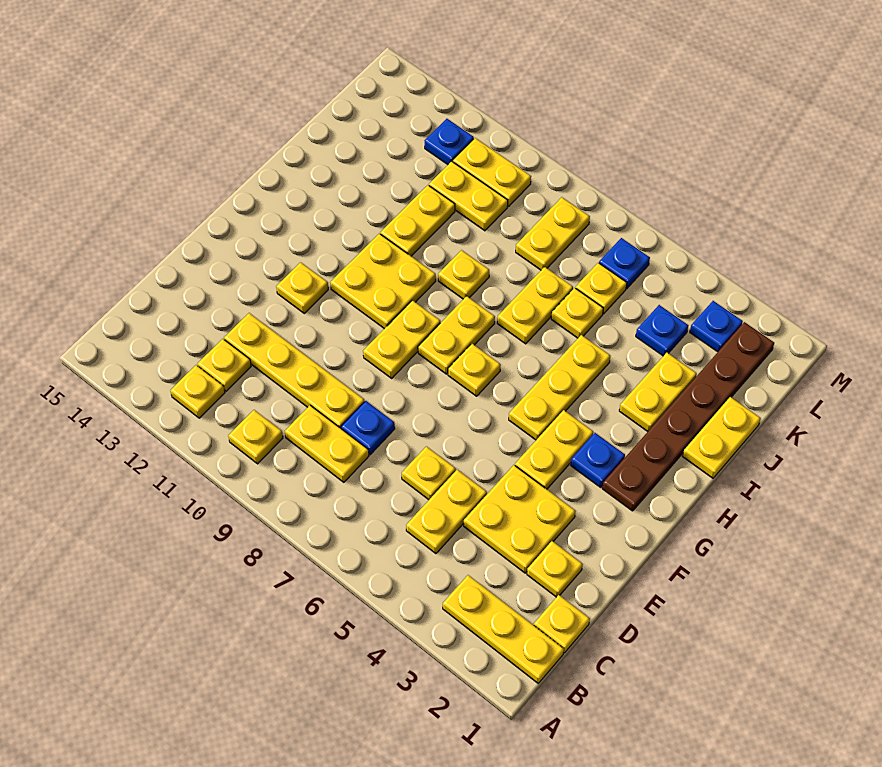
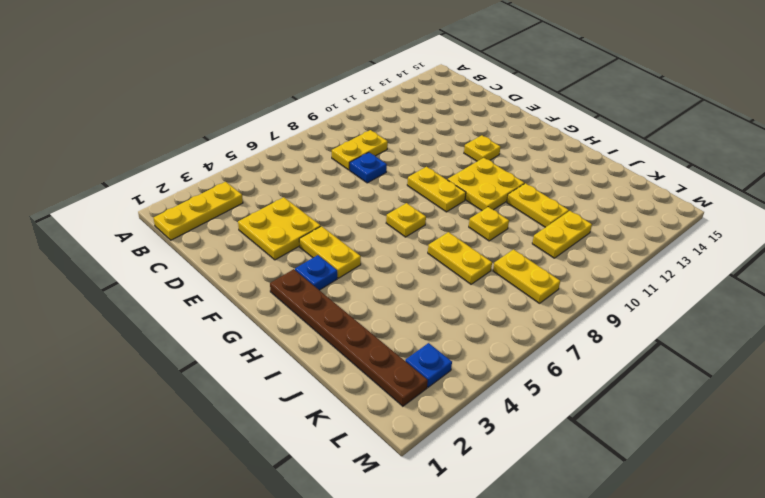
none -> yellow plate B10 level 1
none -> yellow plate B12 level 1
none -> yellow plate C1 level 1
none -> yellow plate C5:D5 level 1

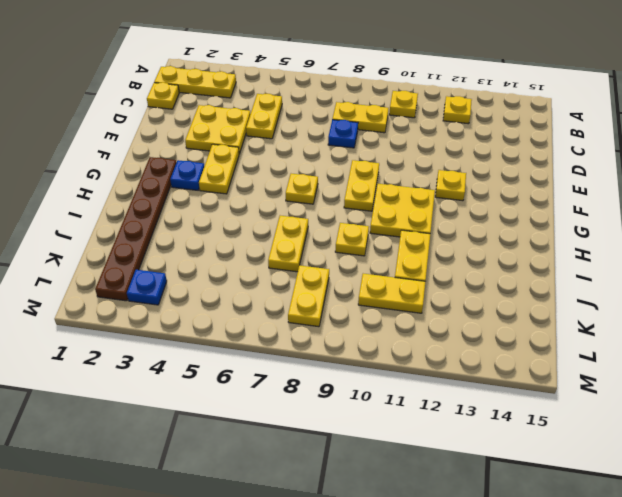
none -> yellow plate C12 level 1
none -> yellow plate D2 level 1
none -> yellow plate D6 level 1
none -> yellow plate D9:D12 level 1

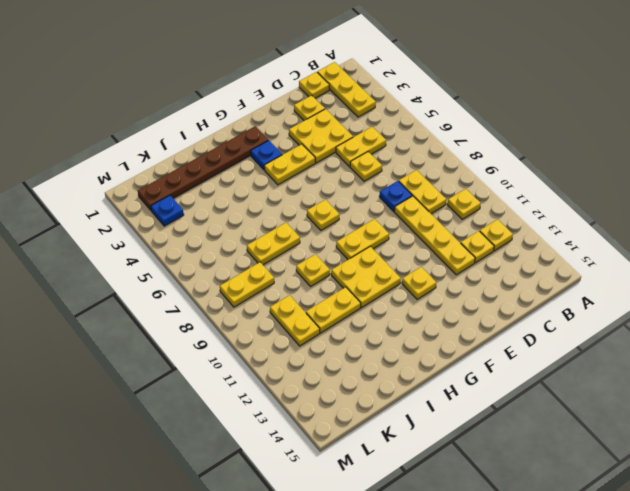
none -> yellow plate G5:I5 level 1
none -> yellow plate G8:H8 level 1
none -> yellow plate I1:J1 level 1
none -> yellow plate I3:J3 level 1

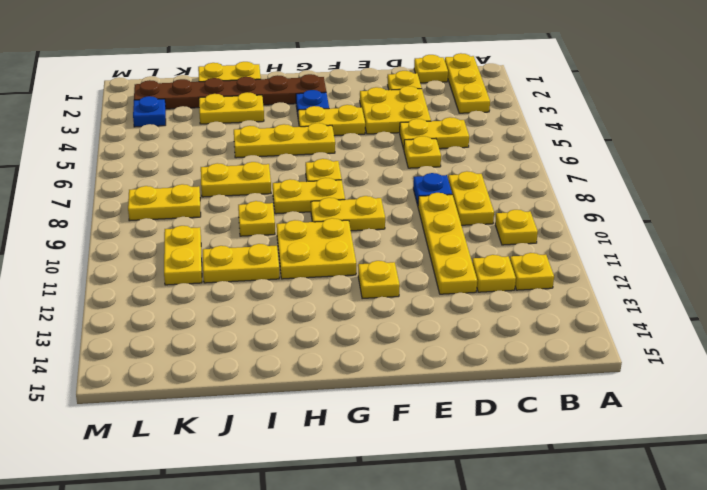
none -> yellow plate J6 level 1
none -> blue plate K4 level 1
none -> yellow plate K6 level 1
none -> blue plate L6 level 1

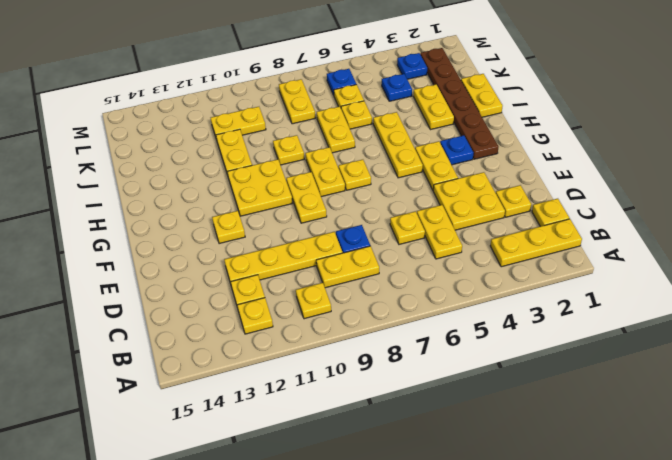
none -> yellow plate L10:L11 level 1
none -> blue plate L12 level 1

